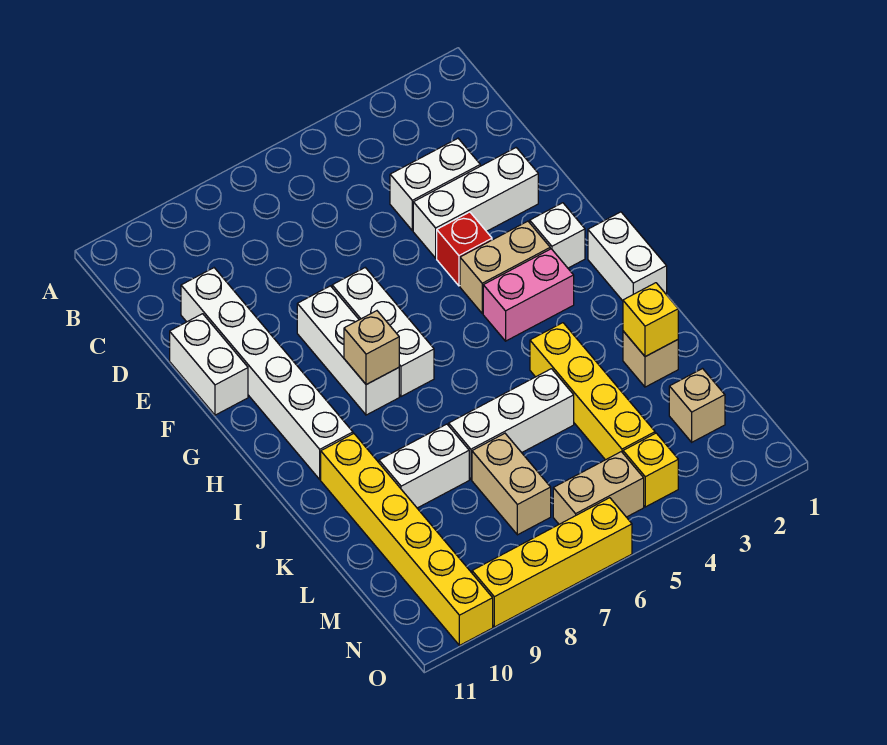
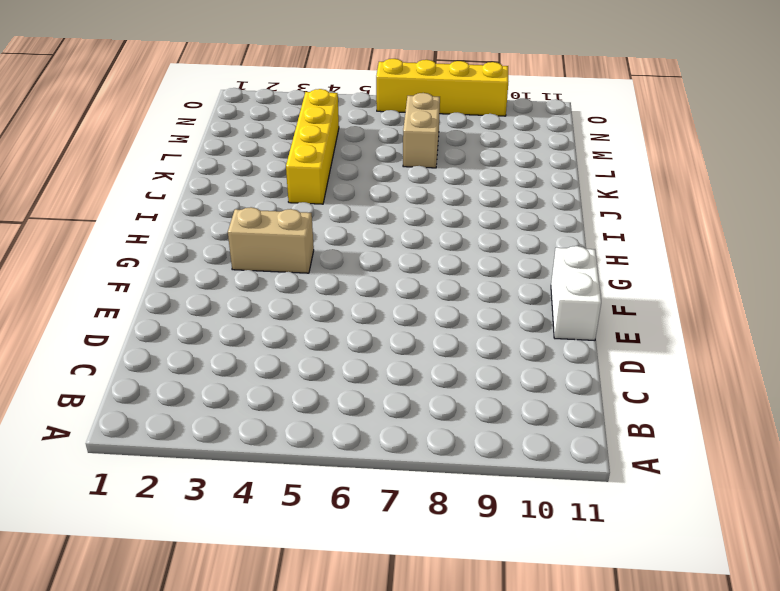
none -> white brick D3:D4 level 1
none -> white brick D10:I10 level 1
none -> white brick E2:E4 level 1

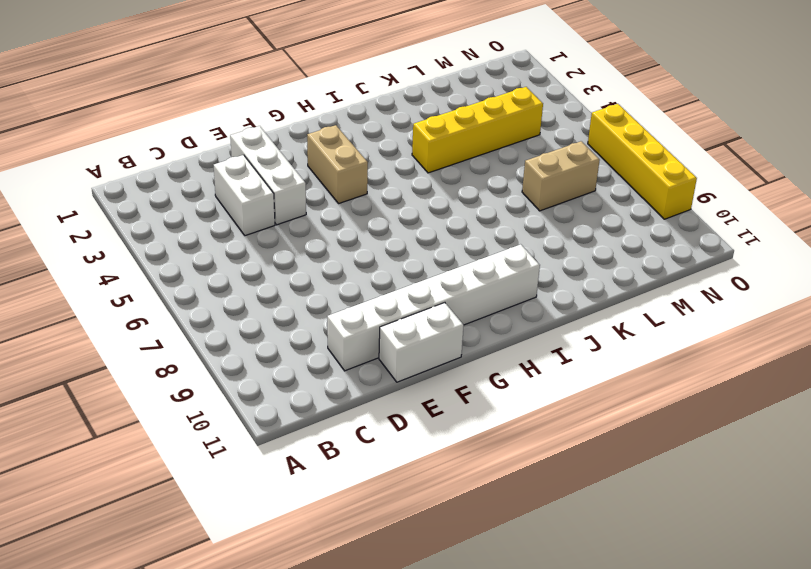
none -> red brick F4 level 1
none -> white brick F7:H7 level 1
none -> white brick F8:H8 level 1

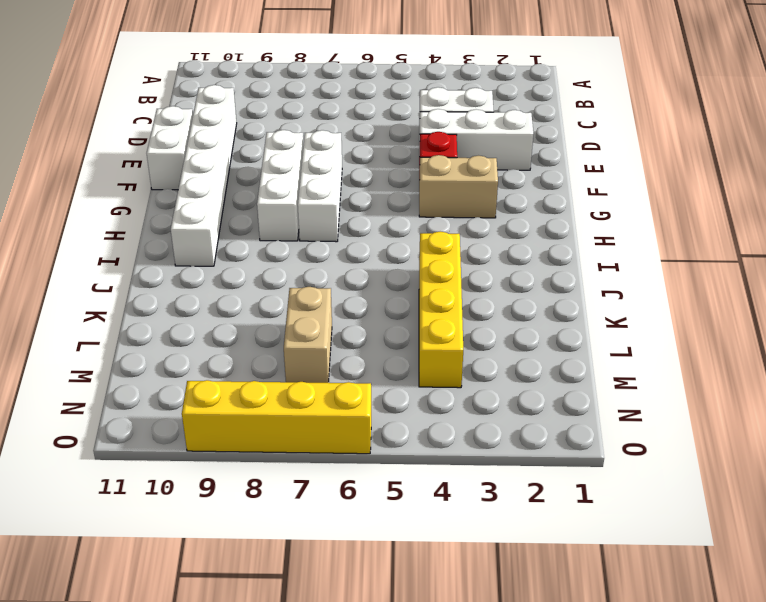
none -> white brick G2 level 1
none -> white brick H1:I1 level 1
none -> pink brick H3:H4 level 1

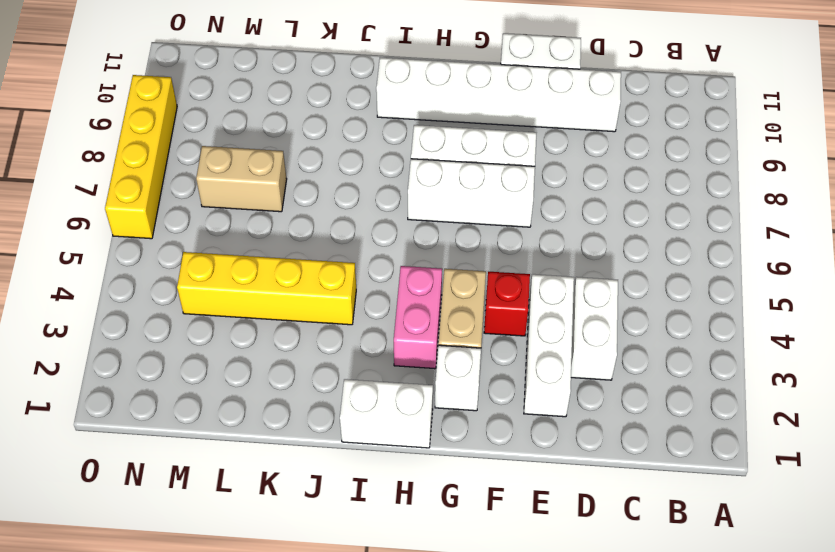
none -> yellow brick J10:O10 level 1
none -> tan brick K2 level 1
none -> white brick K5:K7 level 1

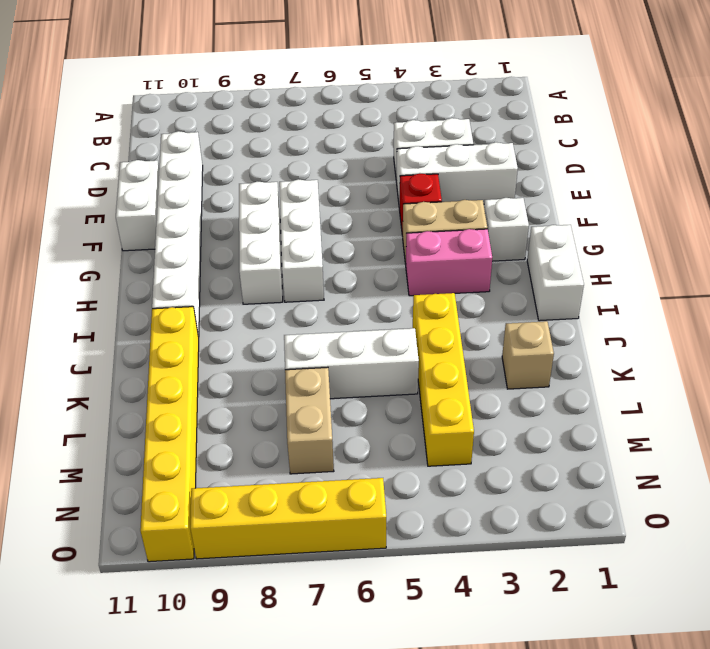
none -> white brick K8:K9 level 1
none -> tan brick M2 level 1
none -> yellow brick N4 level 1

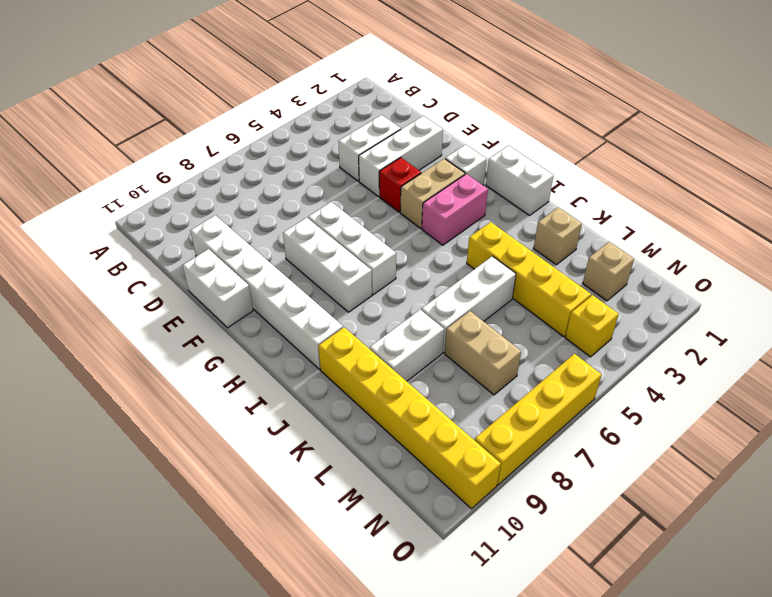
none -> tan brick N5:N6 level 1
none -> tan brick H8 level 2
none -> yellow brick K2 level 2

